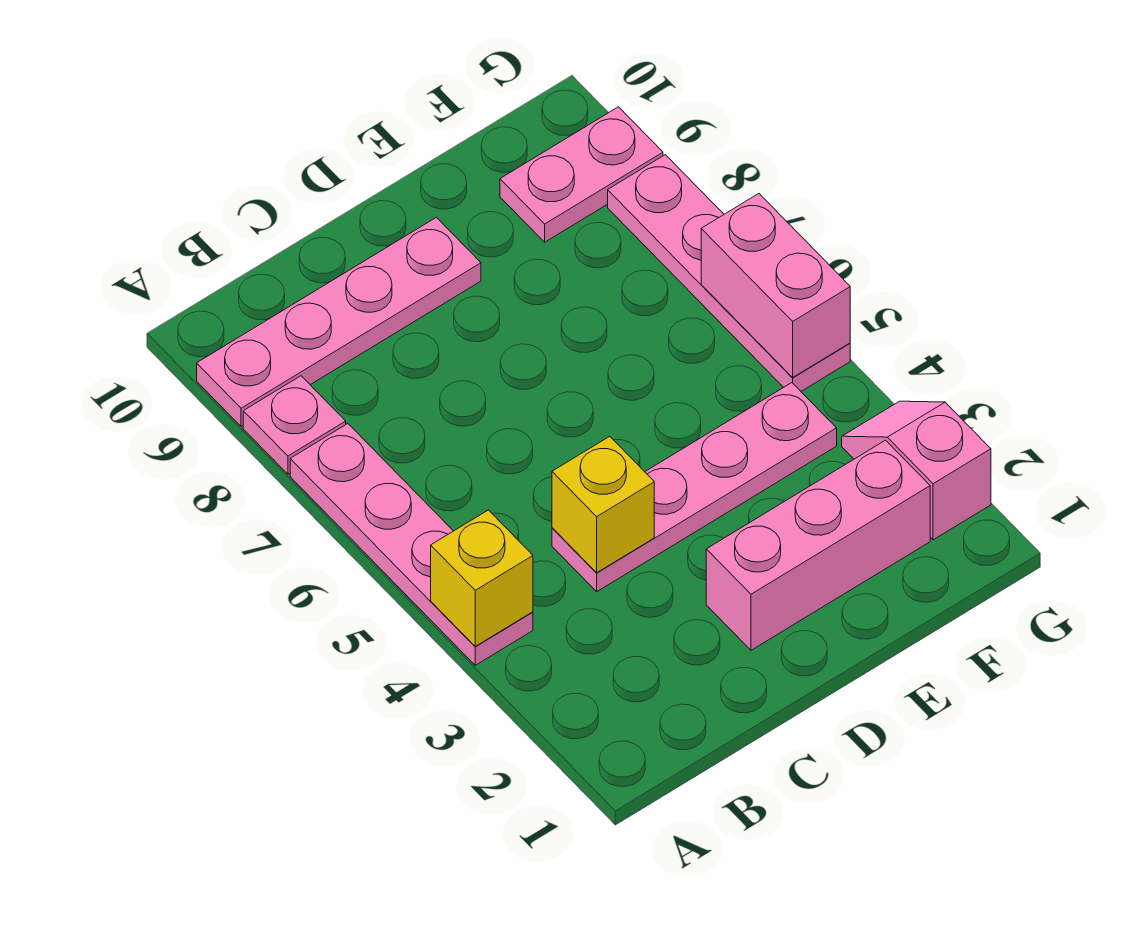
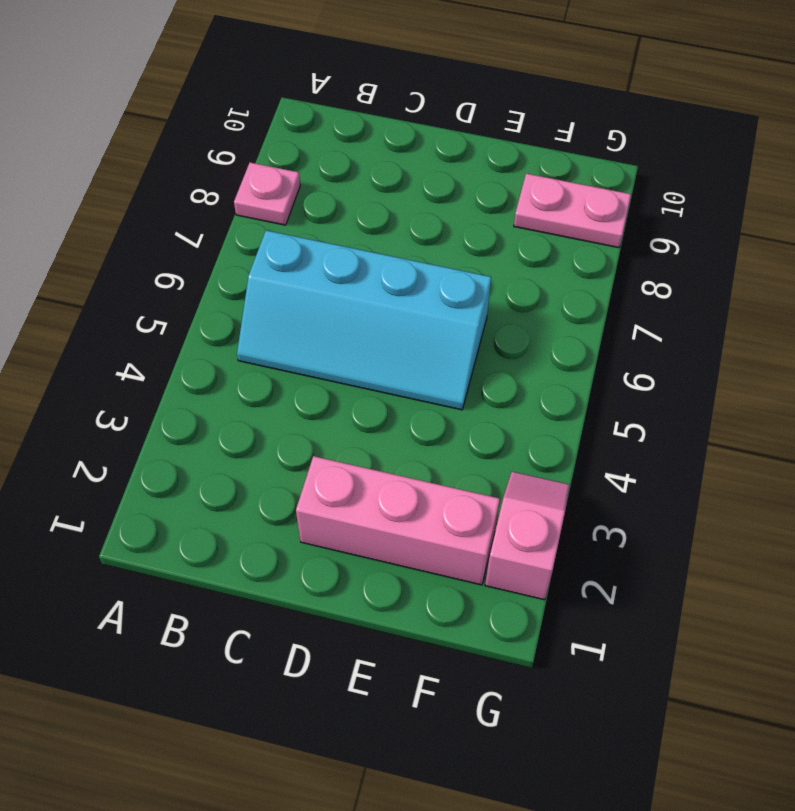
cyan slope B5:E6 level 1 top 6 -> none
none -> pink plate A4:A7 level 1
none -> pink plate A9:D9 level 1

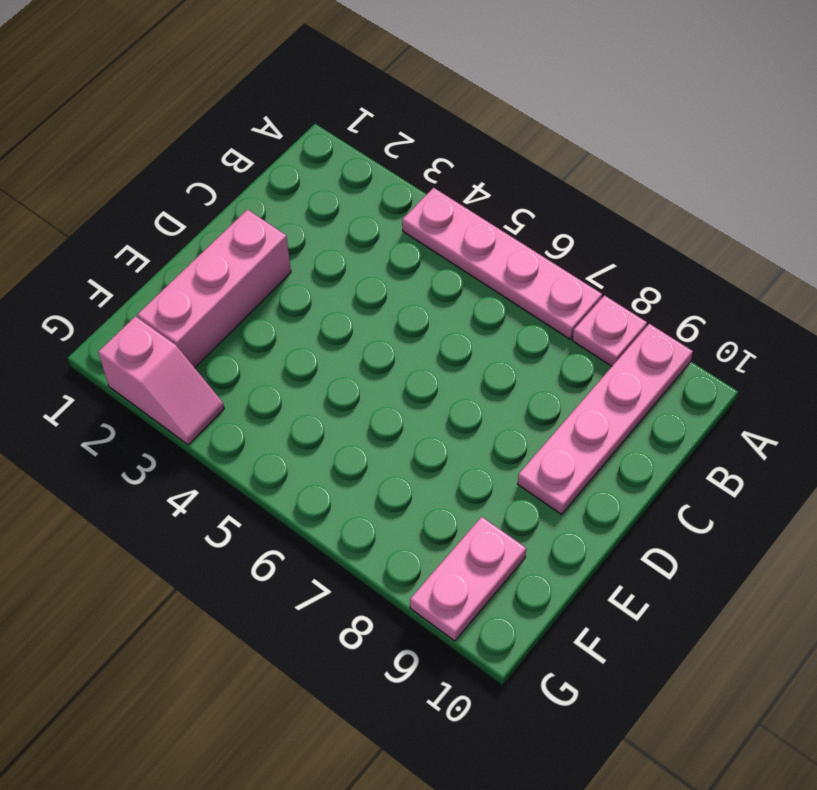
none -> pink plate C4:F4 level 1
none -> pink plate G5:G8 level 1

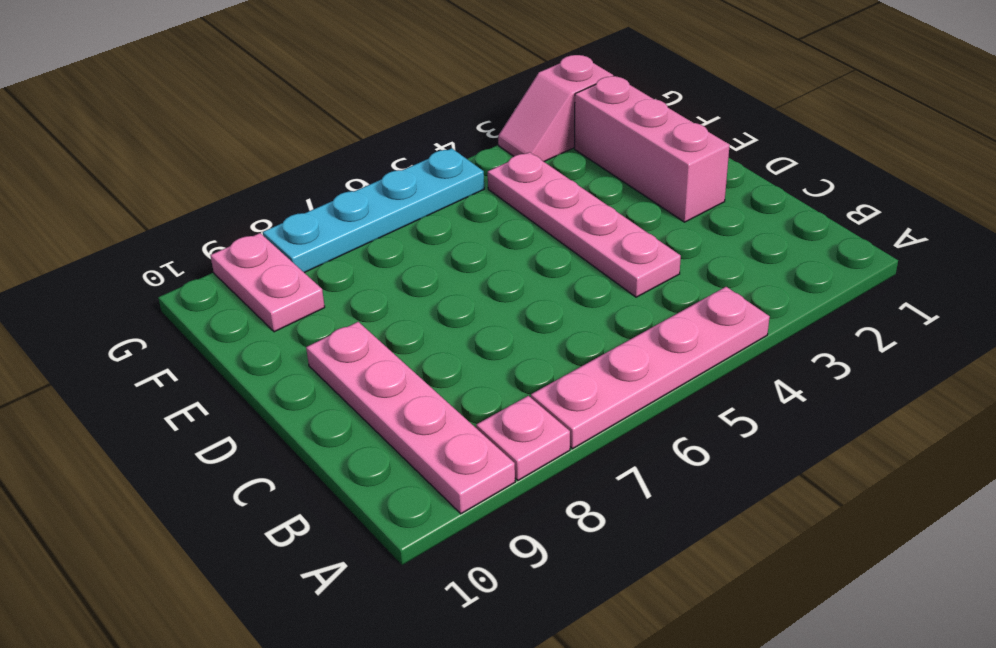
cyan plate G5:G8 level 1 -> pink plate G5:G8 level 1
none -> yellow brick A4 level 2
none -> yellow brick C4 level 2

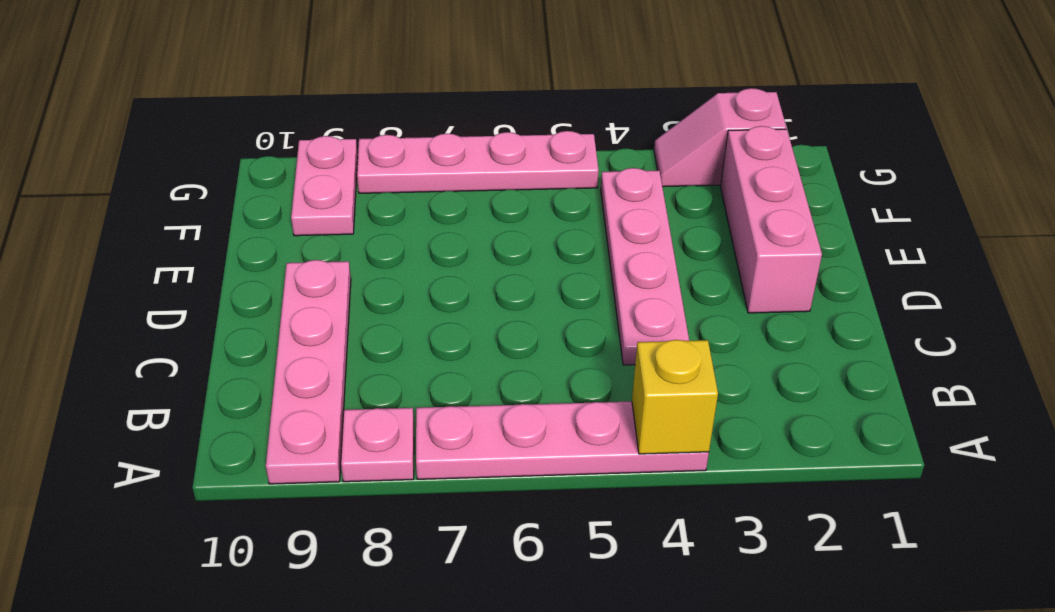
none -> yellow brick C4 level 2
none -> pink brick G5:G6 level 2

